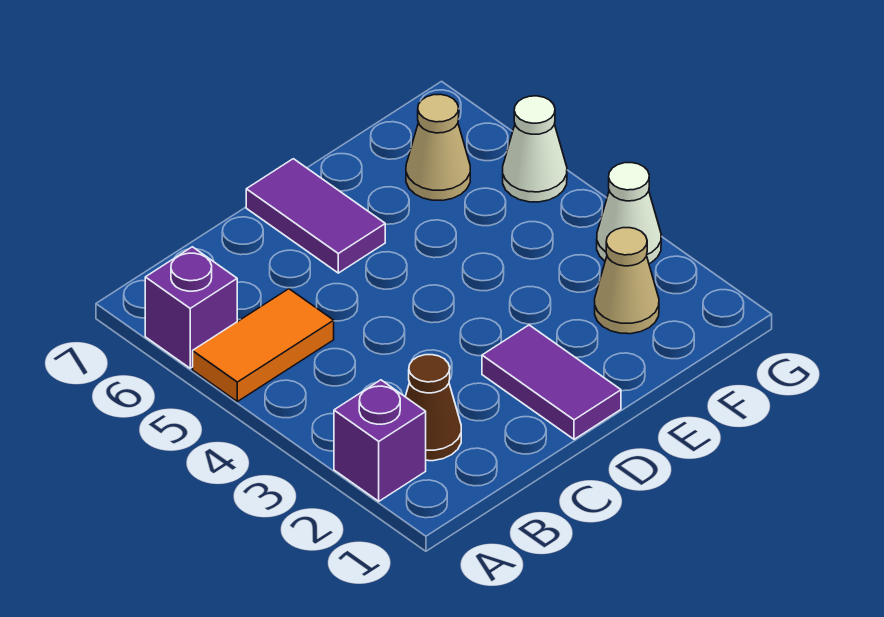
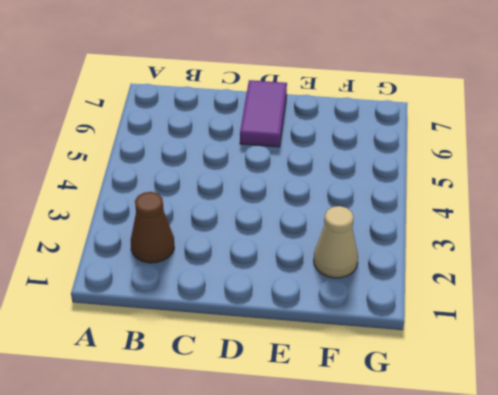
none -> purple brick A2 level 1
none -> orange tile A5:B5 level 1

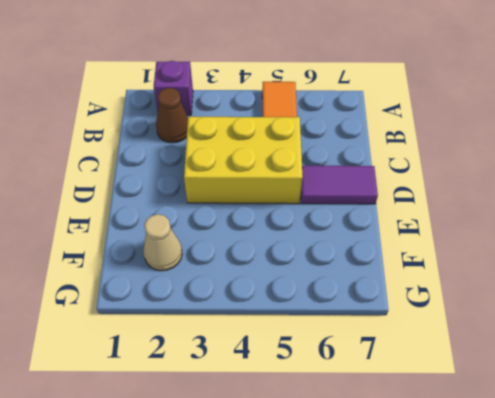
yellow brick C3:D5 level 1 -> none
none -> purple brick A6 level 1
none -> purple tile D1:D2 level 1

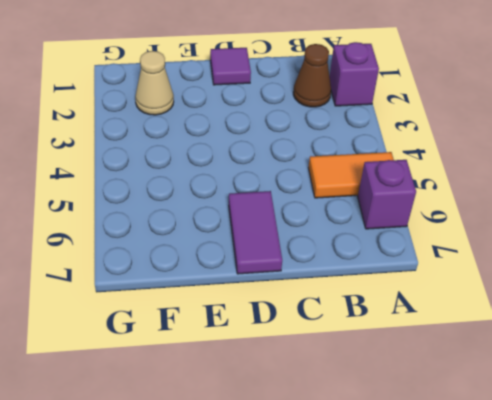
purple tile D1 level 1 -> purple tile D1:D2 level 1
none -> tan cone F6 level 1
none -> white cone G3 level 1

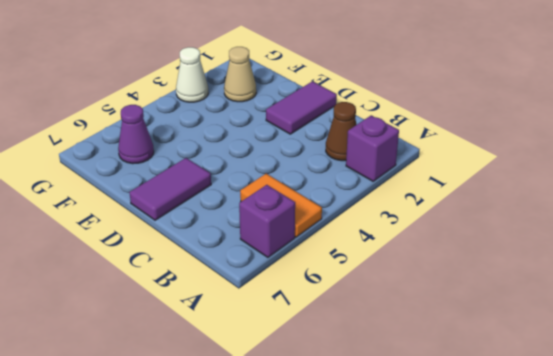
purple cone F6 level 1 -> tan cone F6 level 1
none -> white cone G5 level 1

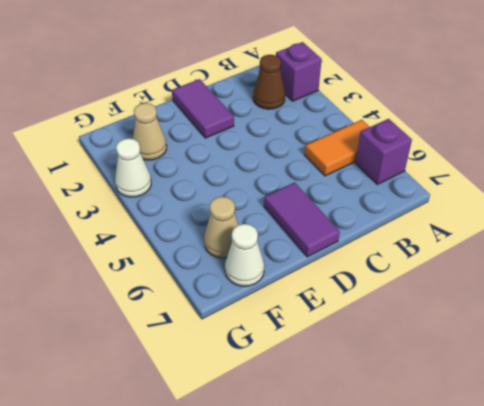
white cone F7 level 1 -> white cone G5 level 1

